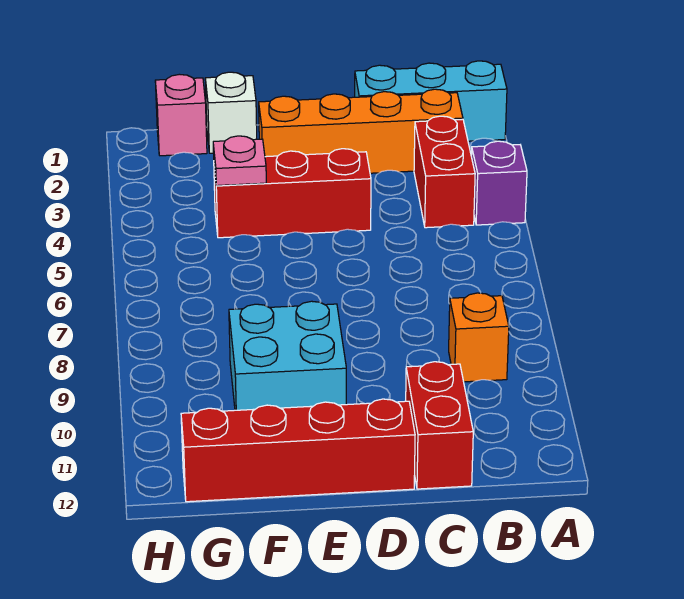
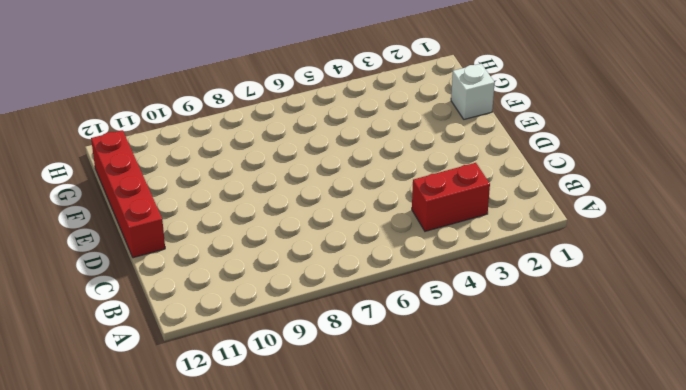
none -> cyan brick A1:C1 level 1
none -> purple brick A4 level 1
none -> orange brick B2:E2 level 1

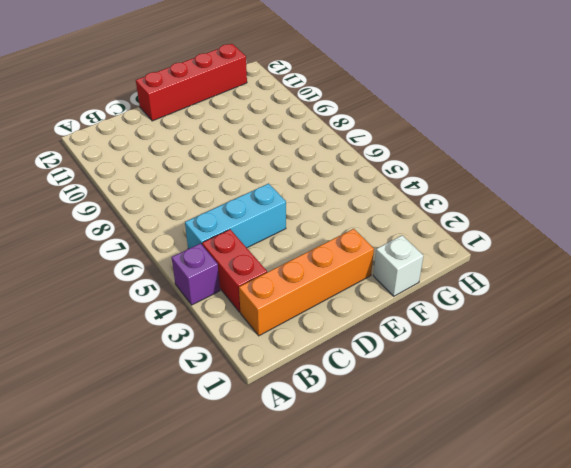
cyan brick B5:D5 level 1 -> cyan brick A1:C1 level 1
none -> orange brick B9 level 1
none -> red brick C11:C12 level 1
none -> red brick D4:F4 level 1

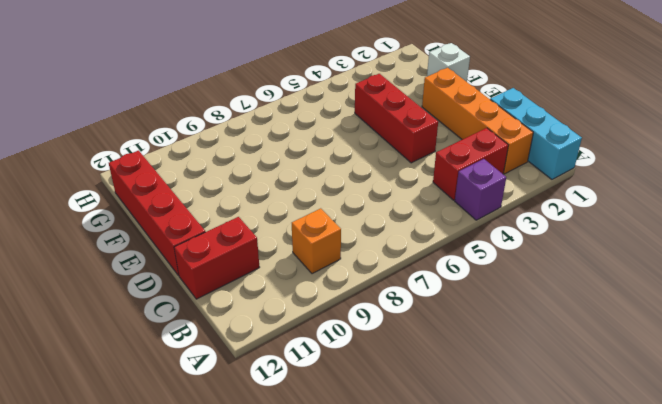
none -> cyan brick E9:F10 level 1
none -> pink brick G1 level 1
none -> pink plate F4 level 2

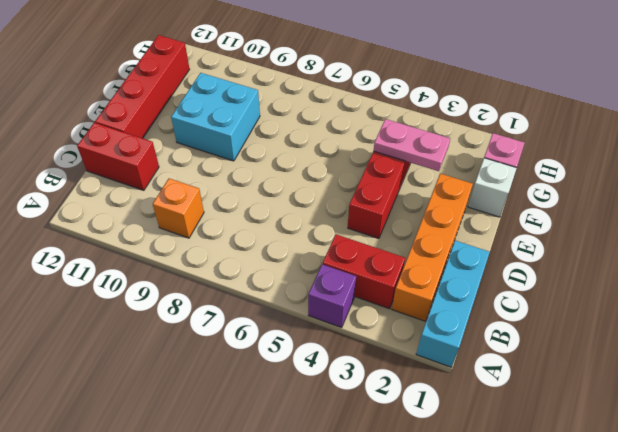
pink plate F3:F4 level 2 -> pink plate F4 level 2

